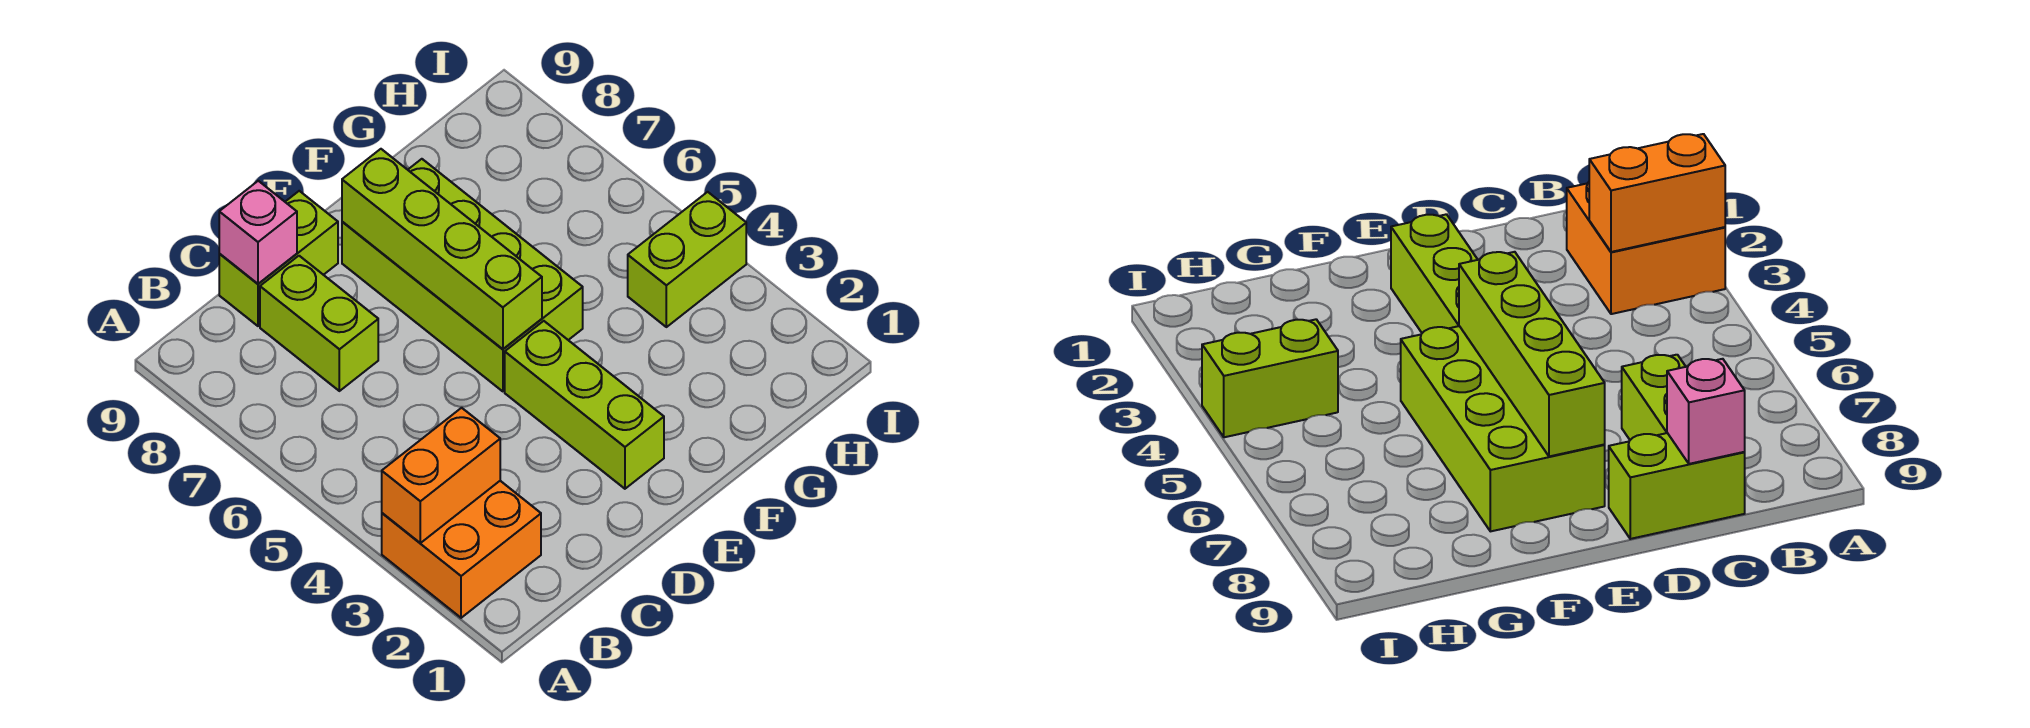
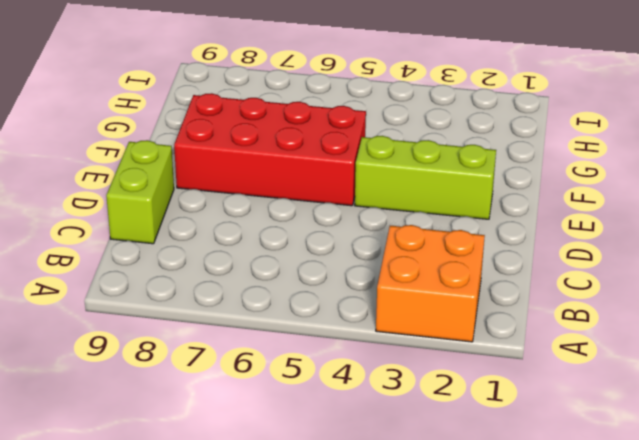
red brick E5:F8 level 1 -> lime brick E5:F8 level 1
none -> lime brick C7:C8 level 1
none -> lime brick H4:I4 level 1

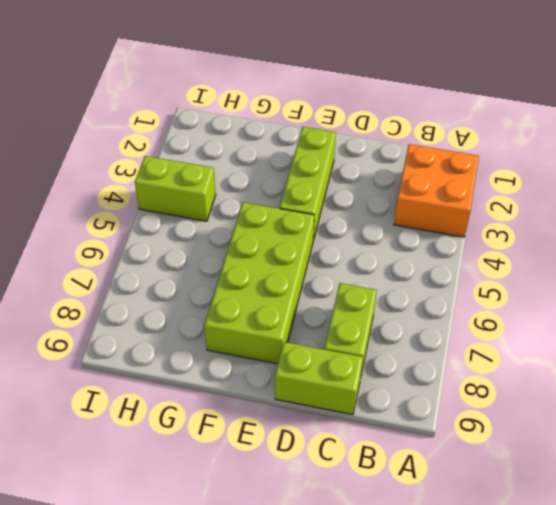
none -> orange brick A3:B3 level 2
none -> pink brick C9 level 2

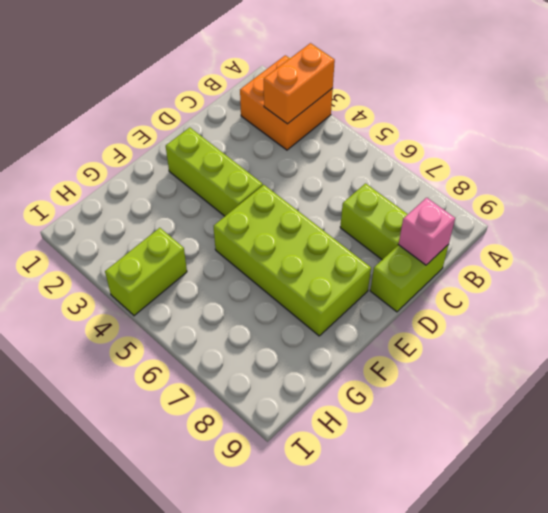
none -> lime brick E5:E8 level 2

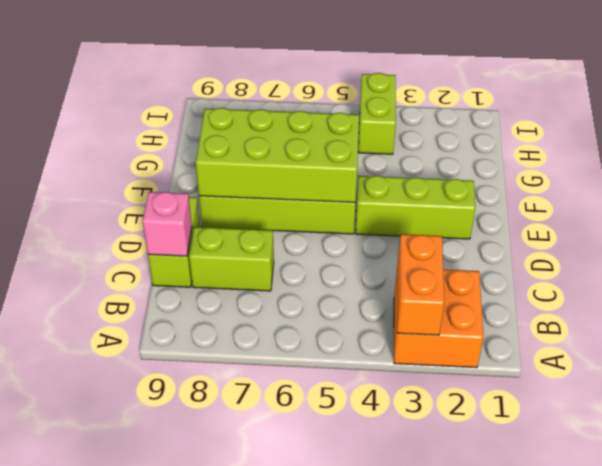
lime brick E5:F8 level 2 -> lime brick E5:E8 level 2

